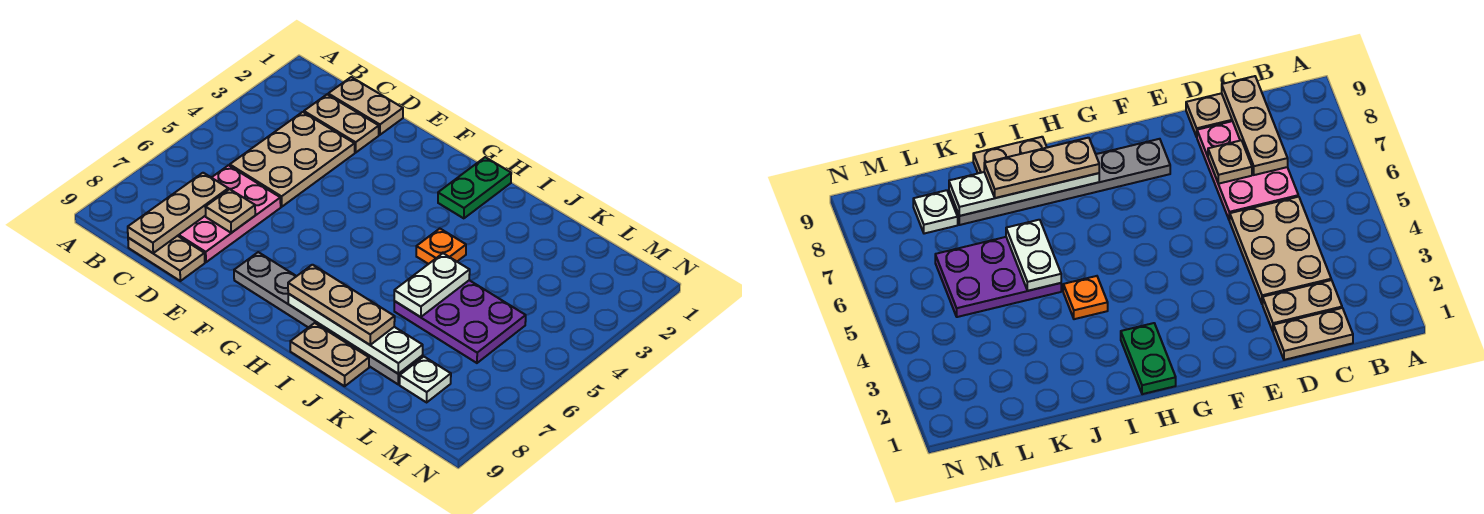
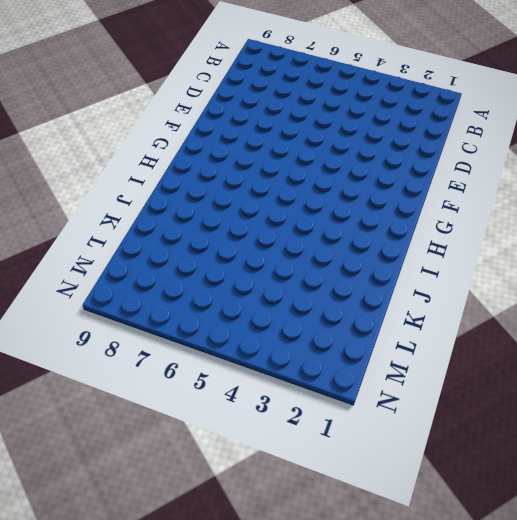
none -> tan plate C1:D1 level 1
none -> tan plate C2:D2 level 1
none -> tan plate C3:D5 level 1

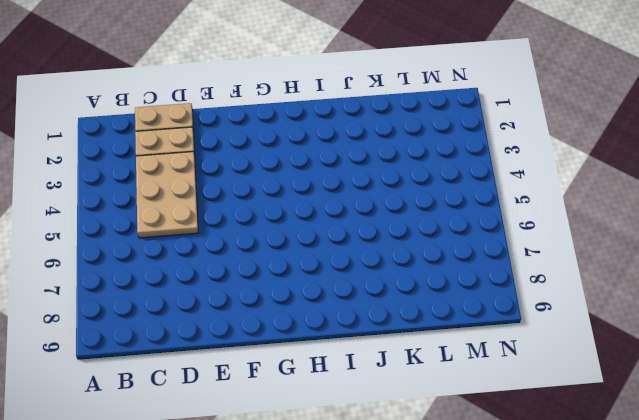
none -> pink plate C6:D8 level 1
none -> tan plate C9:D9 level 1
none -> grey plate F8:K8 level 1

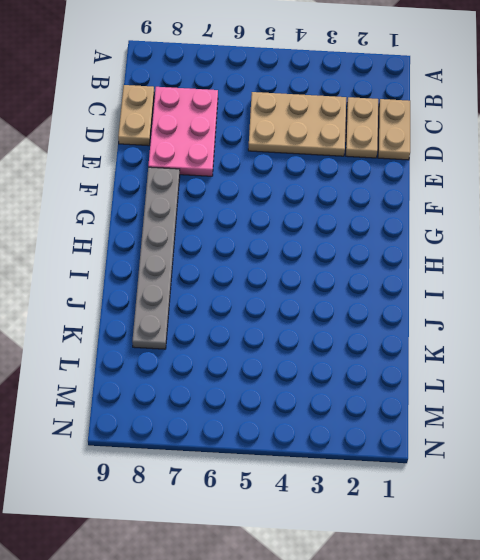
pink plate C7:E8 level 1 -> pink plate C6:D8 level 1
none -> green plate H1:H2 level 1
none -> orange plate I4 level 1
none -> tan plate I9:J9 level 1

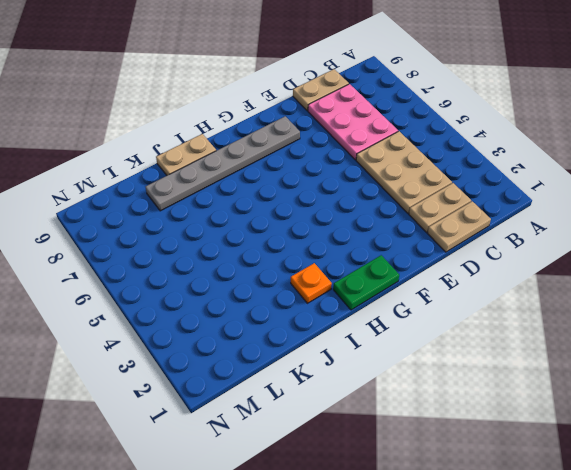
green plate G1:H1 level 1 -> green plate H1:H2 level 1
orange plate I2 level 1 -> orange plate I4 level 1
none -> purple plate J5:L6 level 1
none -> white plate L8 level 1
none -> tan plate C7:C9 level 2

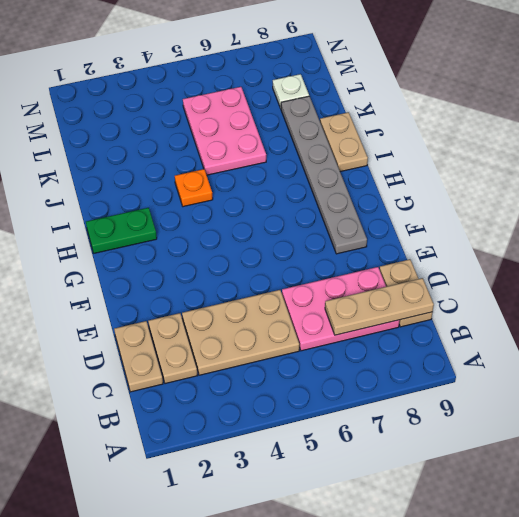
pink plate J5:L6 level 1 -> purple plate J5:L6 level 1
none -> tan plate D7 level 2
none -> white plate H8:K8 level 2
none -> white plate J5:J6 level 2

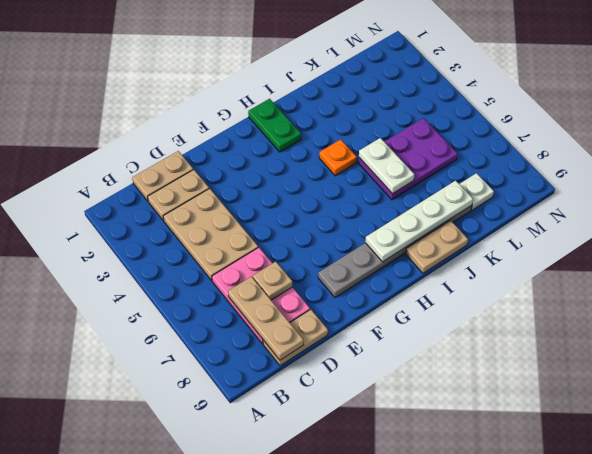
none -> tan plate H8:J8 level 3

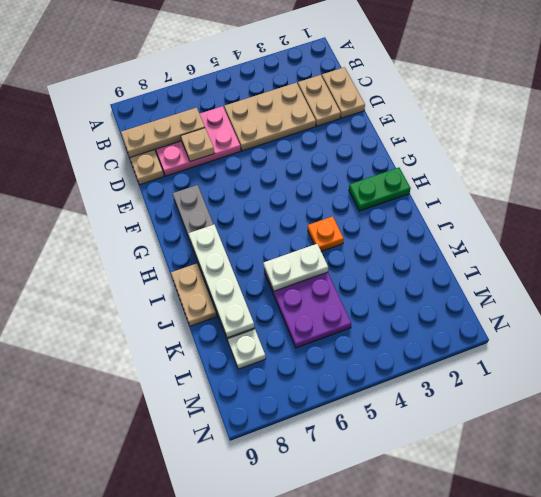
none -> tan plate H8:J8 level 3

